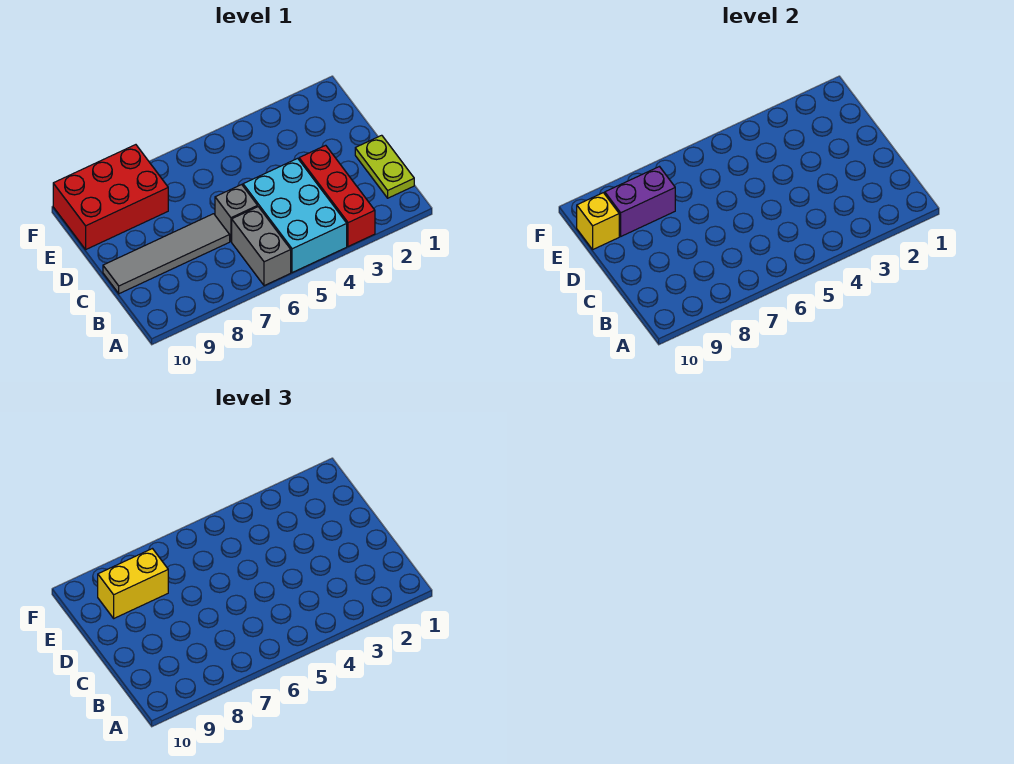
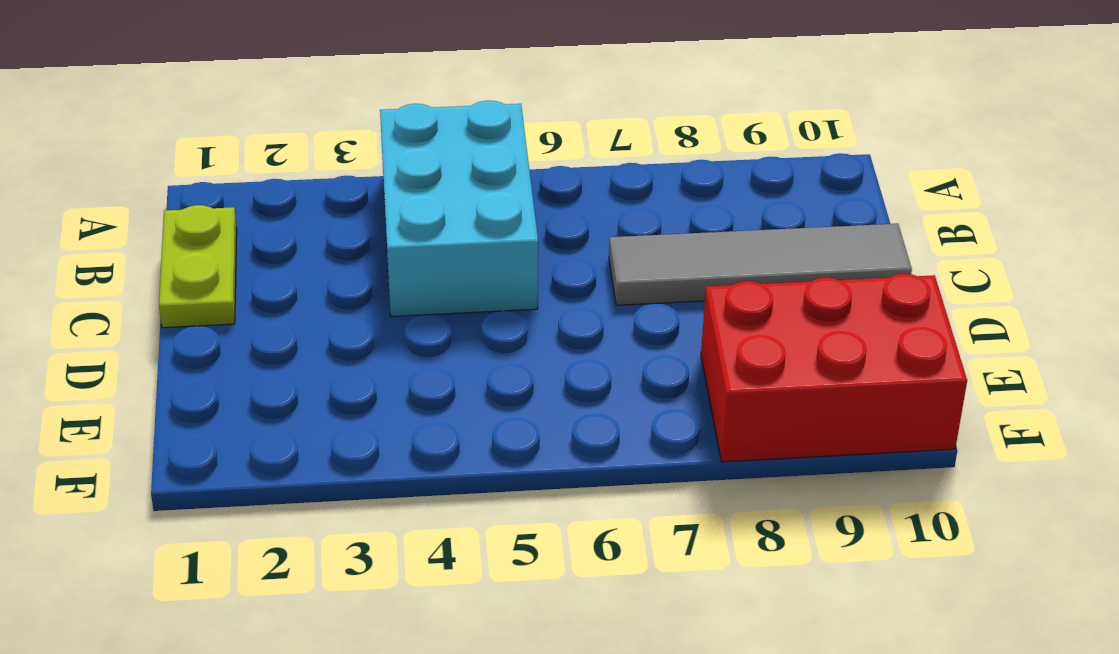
none -> red brick A3:C3 level 1
none -> grey brick A6:B6 level 1

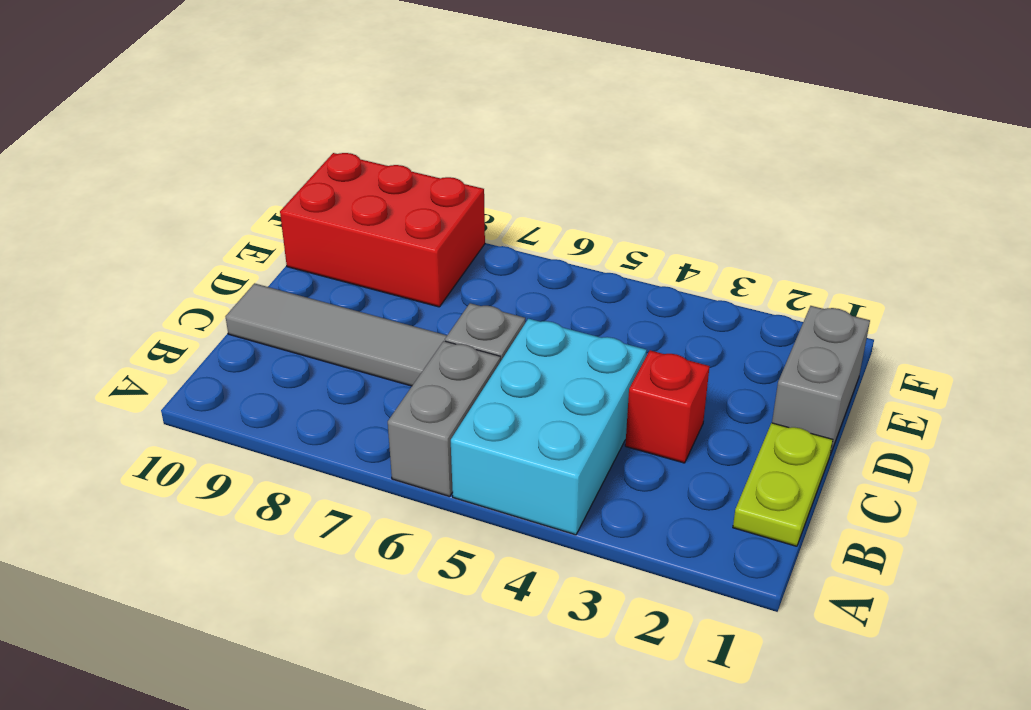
red brick C3 level 1 -> red brick A3:C3 level 1
grey brick D1:E1 level 1 -> none
none -> purple brick E8:E9 level 2
none -> yellow brick E10 level 2

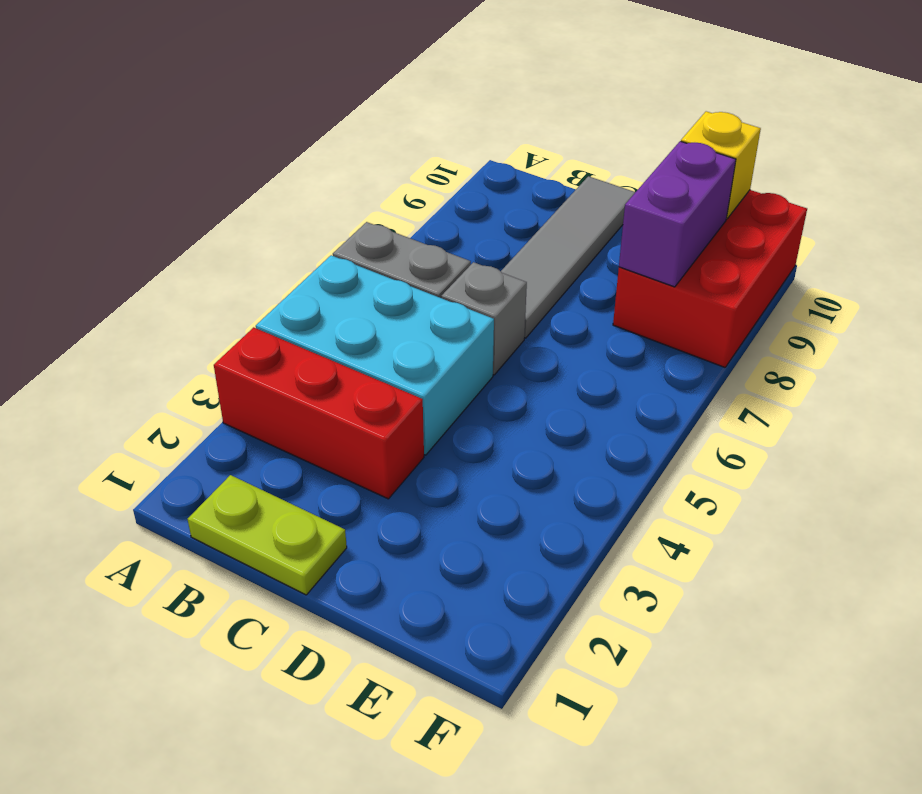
none -> yellow brick E8:E9 level 3

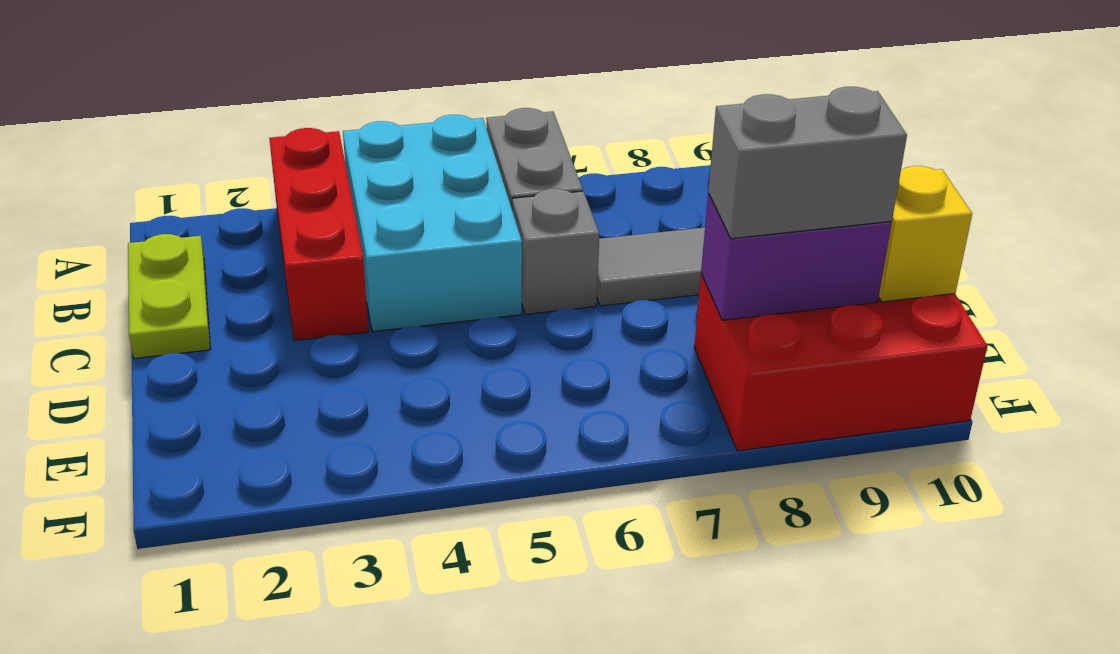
grey brick E8:E9 level 3 -> yellow brick E8:E9 level 3

